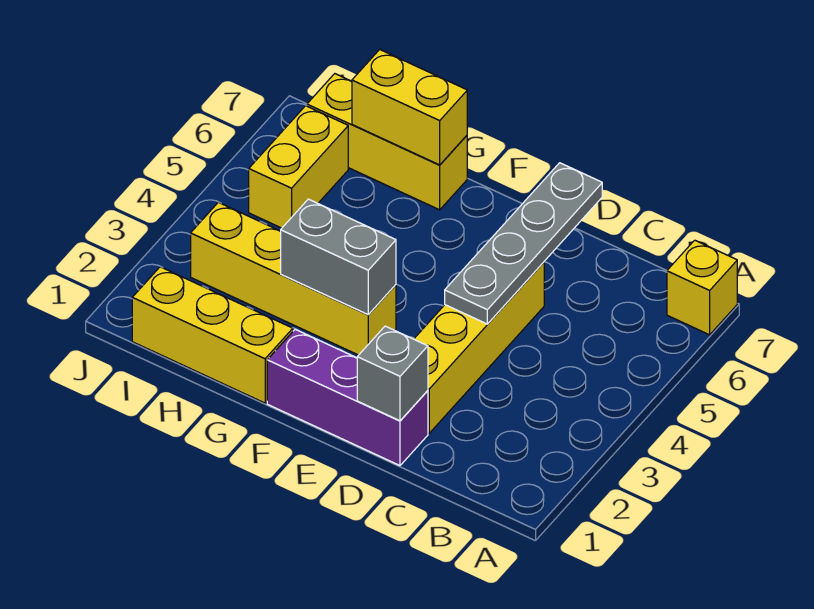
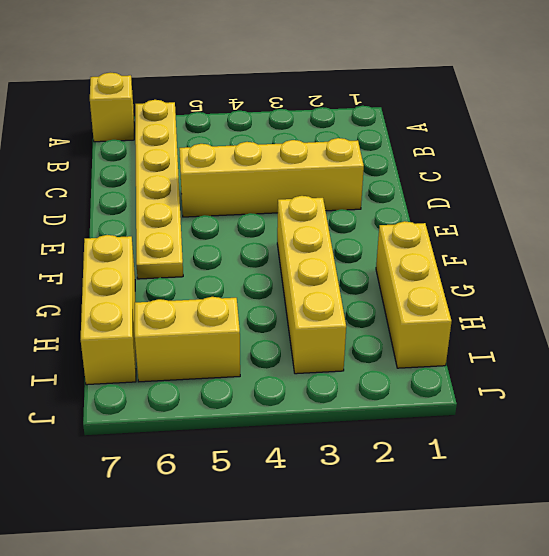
yellow plate A6:F6 level 1 -> none
none -> purple brick D1:F1 level 1
none -> grey brick D1 level 2

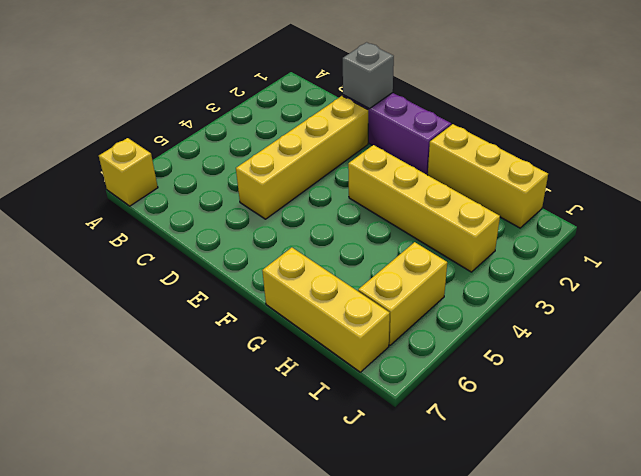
none -> grey plate D4:D7 level 2
none -> grey brick F3:G3 level 2

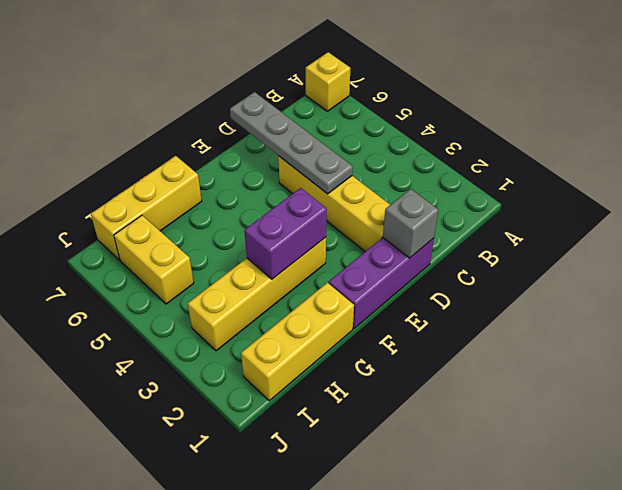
purple brick F3:G3 level 2 -> grey brick F3:G3 level 2
none -> yellow brick G7:H7 level 2

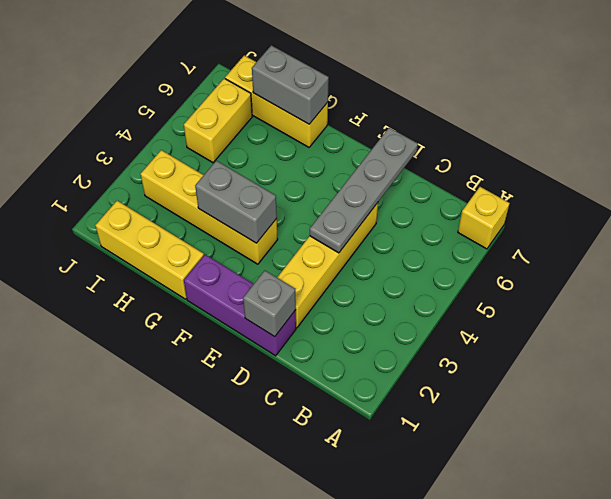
grey brick G7:H7 level 2 -> yellow brick G7:H7 level 2

